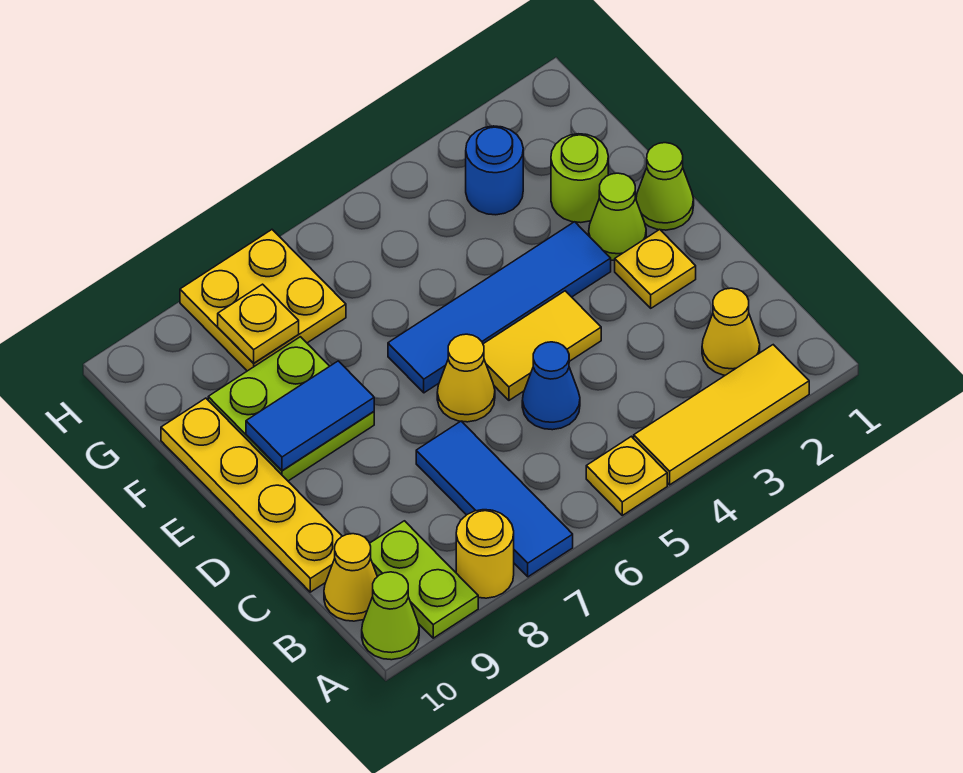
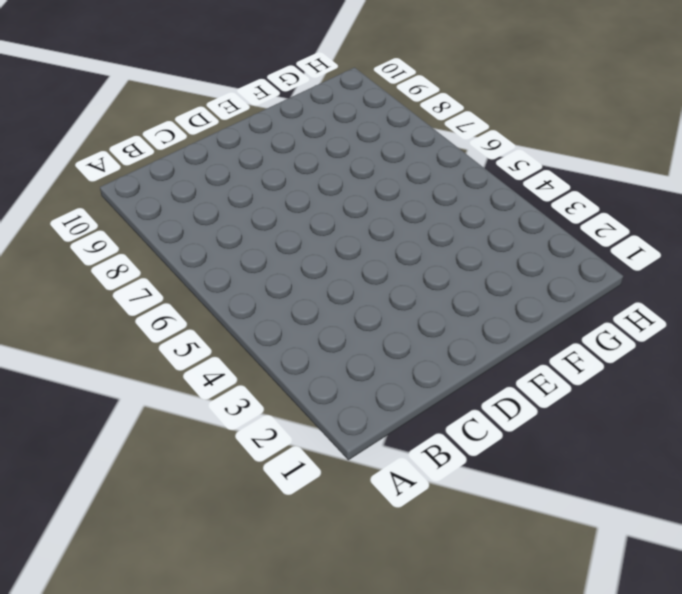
none -> yellow tile A2:A4 level 1
none -> yellow plate A5 level 1
none -> blue tile A7:C7 level 1

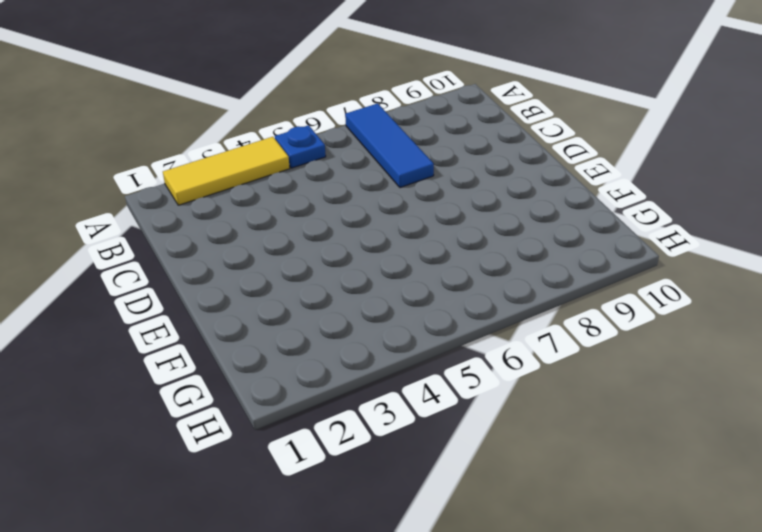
blue plate A5 level 1 -> yellow plate A5 level 1
none -> yellow round brick A8 level 1
none -> lime plate A9:B9 level 1
none -> lime cone A10 level 1

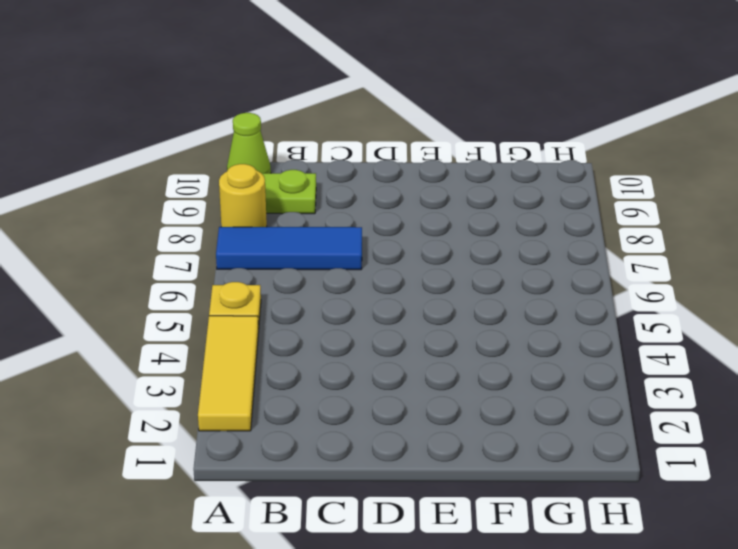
none -> yellow cone B2 level 1
none -> yellow cone B10 level 1
none -> blue cone C5 level 1

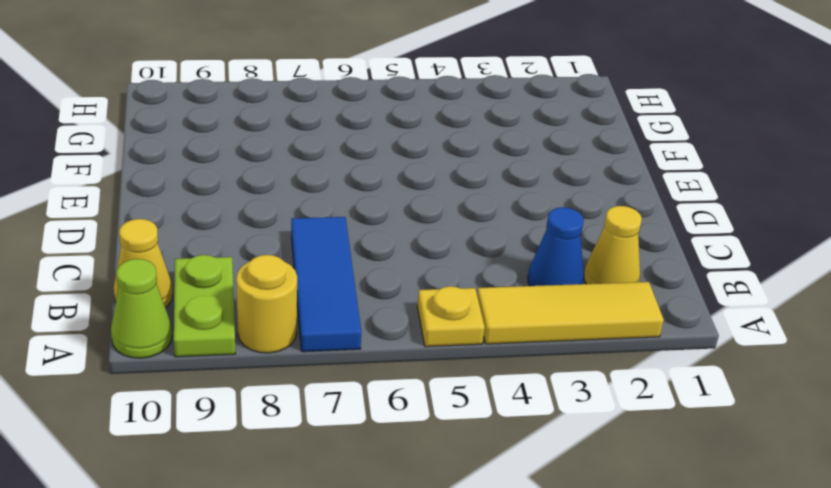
blue cone B3 level 1 -> blue cone C5 level 1
none -> yellow plate C10:F10 level 1
none -> yellow plate D2 level 1
none -> yellow tile D4:D5 level 1

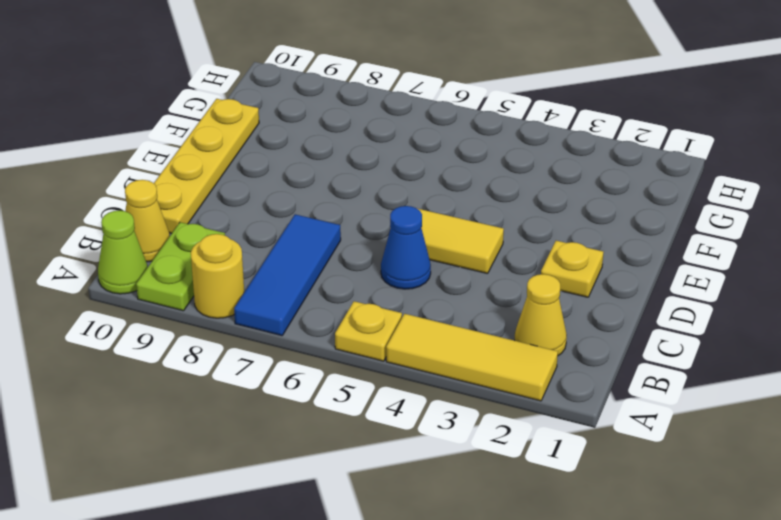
none -> yellow cone D6 level 1
none -> lime cone E1 level 1
none -> lime cone E2 level 1

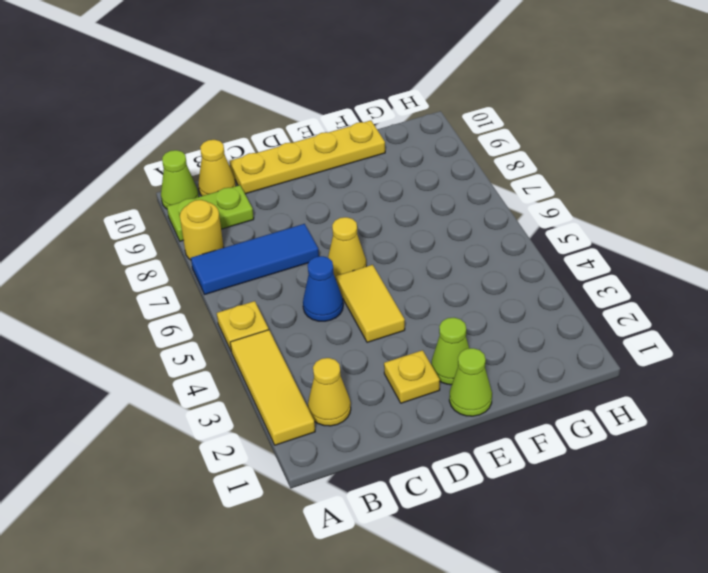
none -> blue tile E3:E6 level 1
none -> lime plate E8:F9 level 1
none -> lime round brick F2 level 1

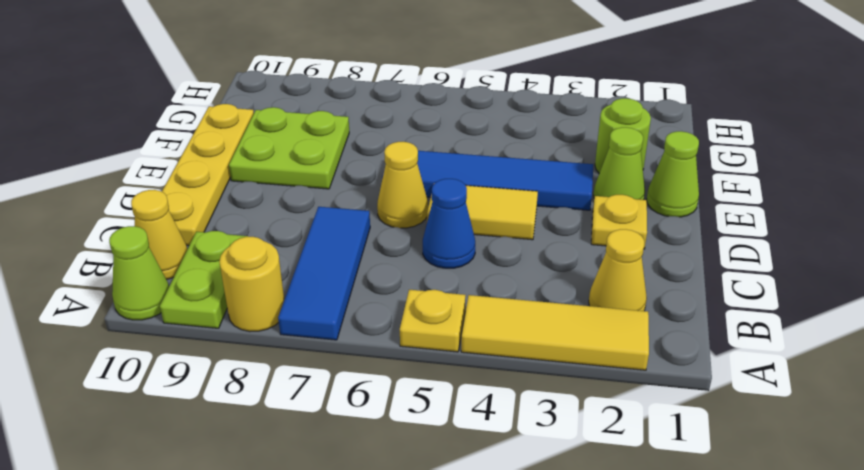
none -> blue round brick G3 level 1
none -> yellow plate G7:H8 level 1
none -> blue tile E8:E9 level 2

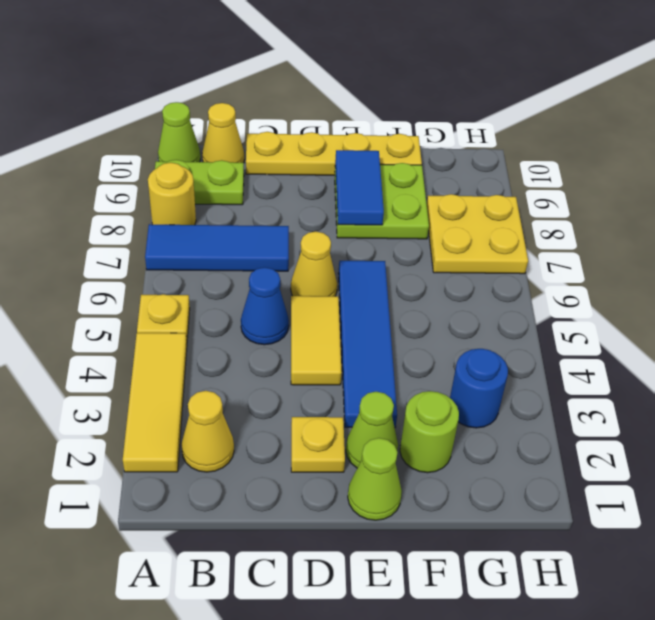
none -> yellow plate G8 level 2

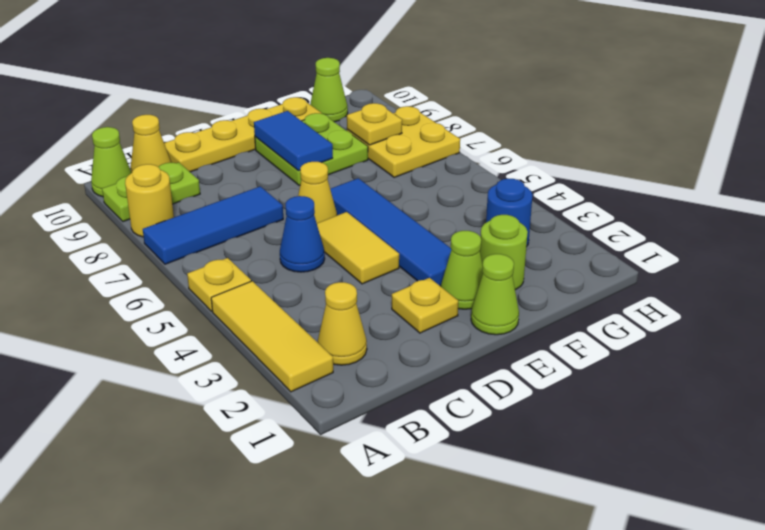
lime cone G10 level 1 -> none

